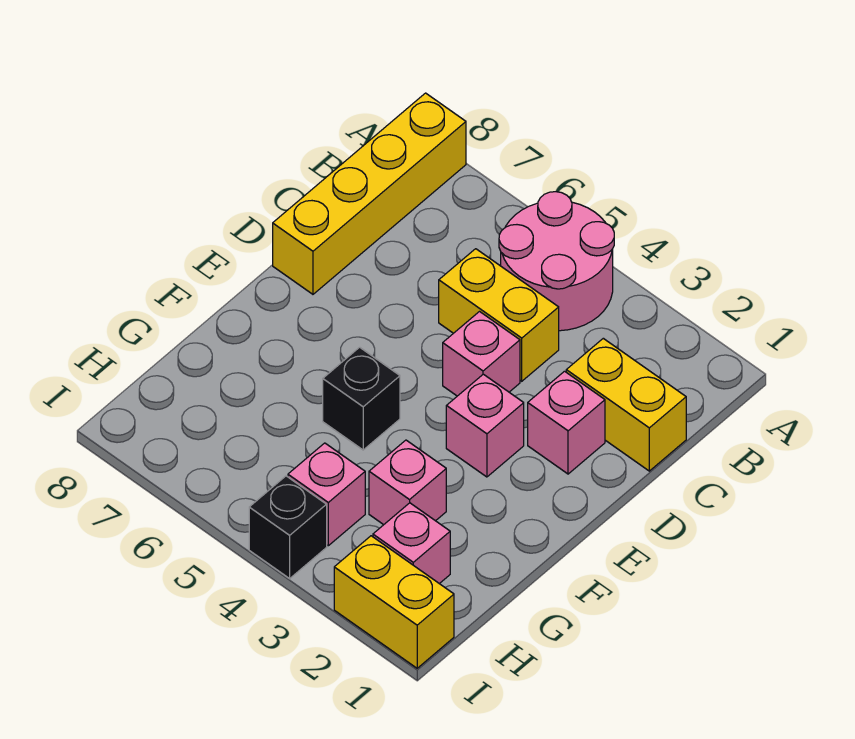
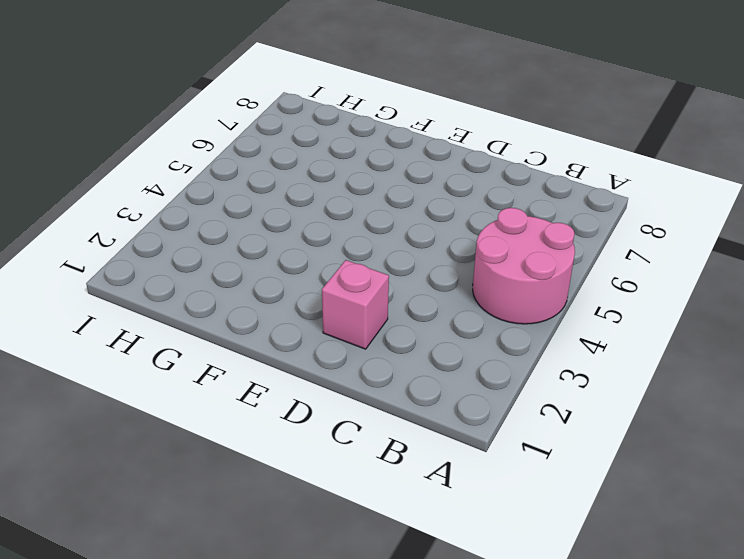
none -> yellow brick A8:D8 level 1
none -> yellow brick C1:C2 level 1
none -> yellow brick C4:C5 level 1

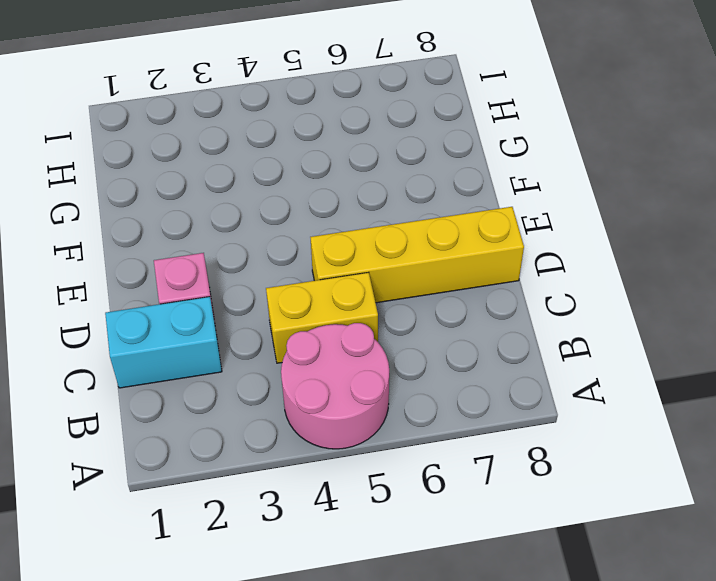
cyan brick C1:C2 level 1 -> yellow brick C1:C2 level 1
yellow brick D5:D8 level 1 -> yellow brick A8:D8 level 1
none -> pink brick D4 level 1
none -> pink brick E3 level 1
none -> black brick F5 level 1

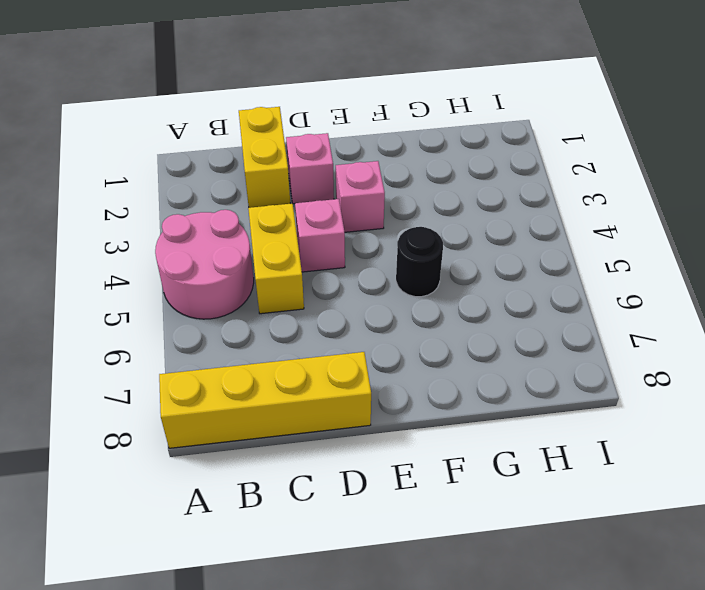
black round brick F5 level 1 -> black brick F5 level 1
none -> pink brick G3 level 1
none -> pink brick H2 level 1
none -> pink brick H4 level 1

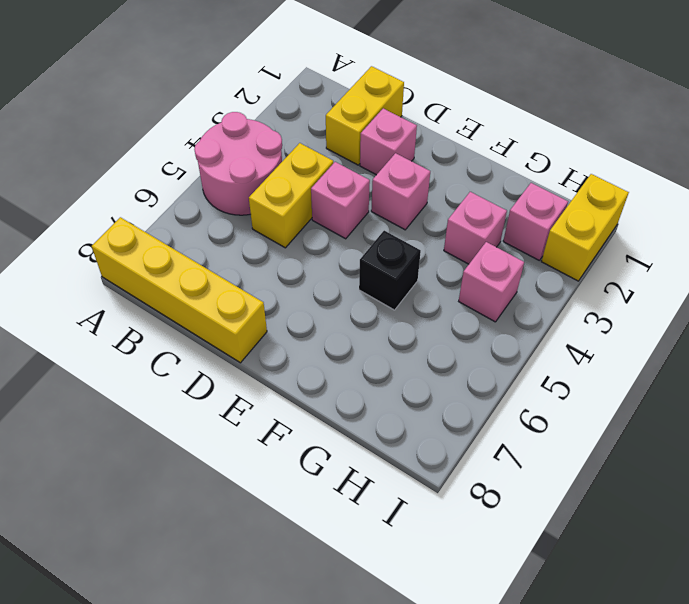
none -> black brick I4 level 1

